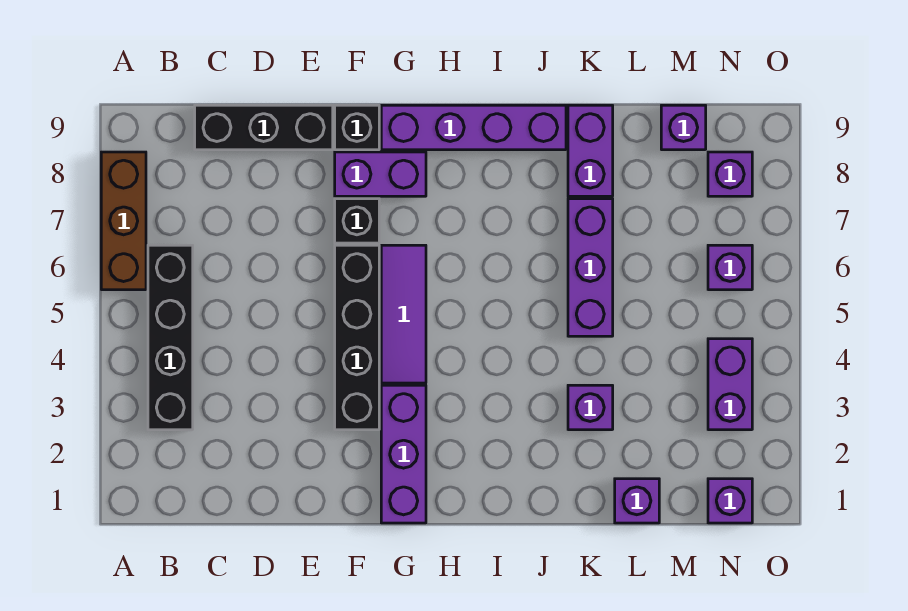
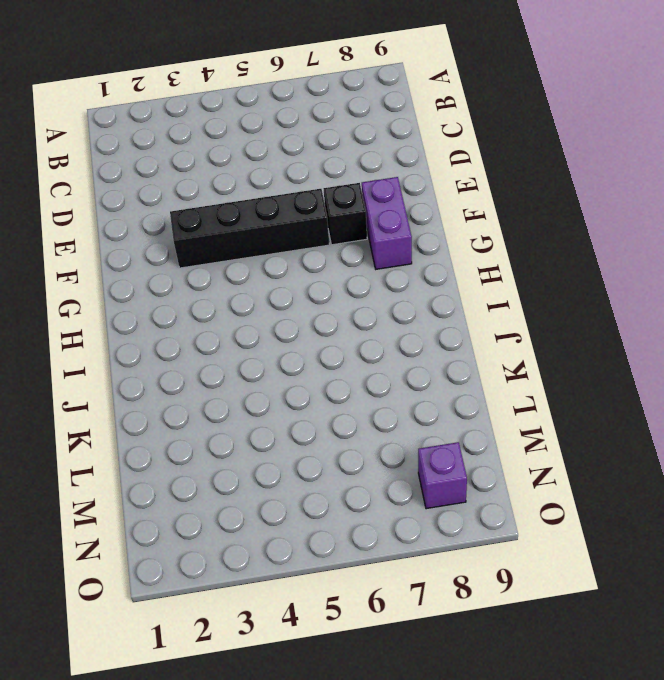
none -> brown brick A6:A8 level 1
none -> black brick B3:B6 level 1
none -> black brick C9:E9 level 1

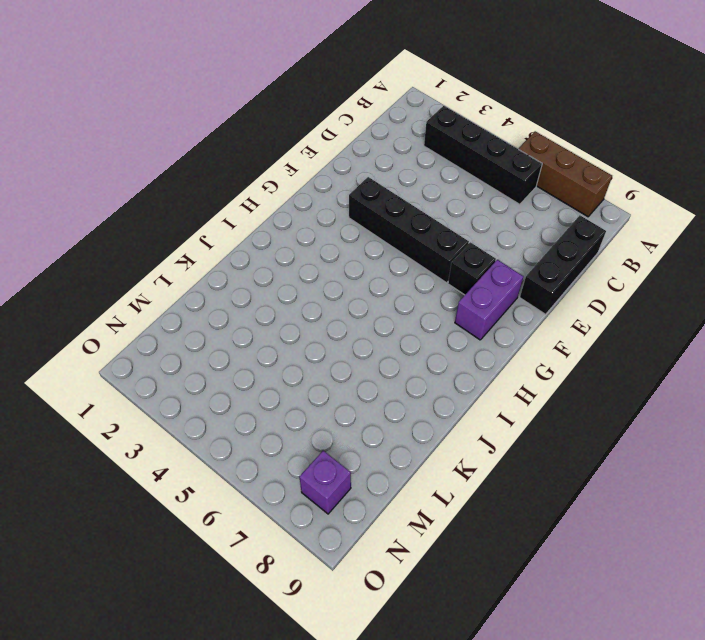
none -> black brick F9 level 1
none -> purple brick G1:G3 level 1
none -> purple tile G4:G6 level 1

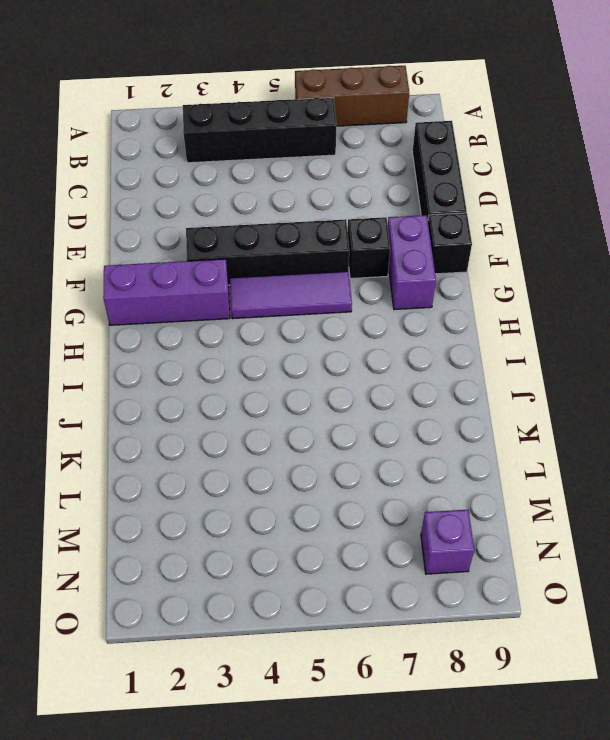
none -> purple brick G9:J9 level 1
none -> purple brick K3 level 1
none -> purple brick K5:K7 level 1

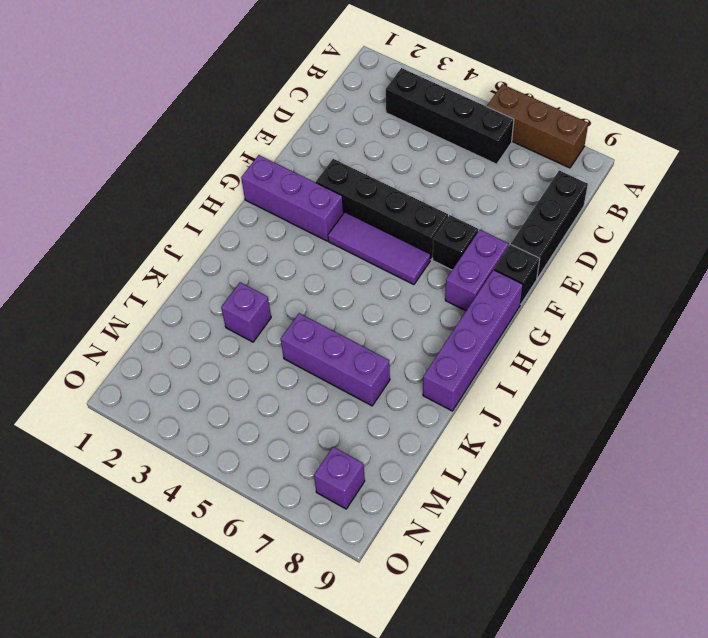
none -> purple brick K8:K9 level 1
none -> purple brick L1 level 1
none -> purple brick M9 level 1

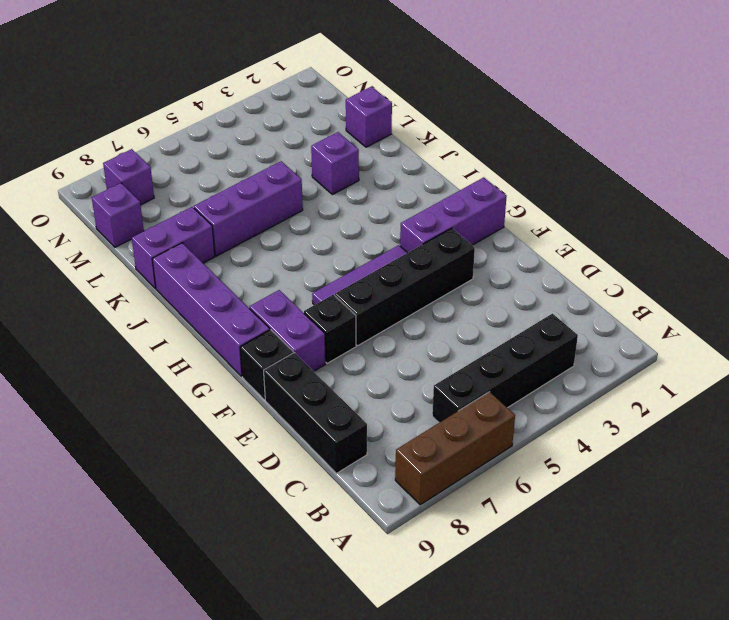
none -> purple brick N1 level 1
none -> purple brick N3:N4 level 1
none -> purple brick N6 level 1

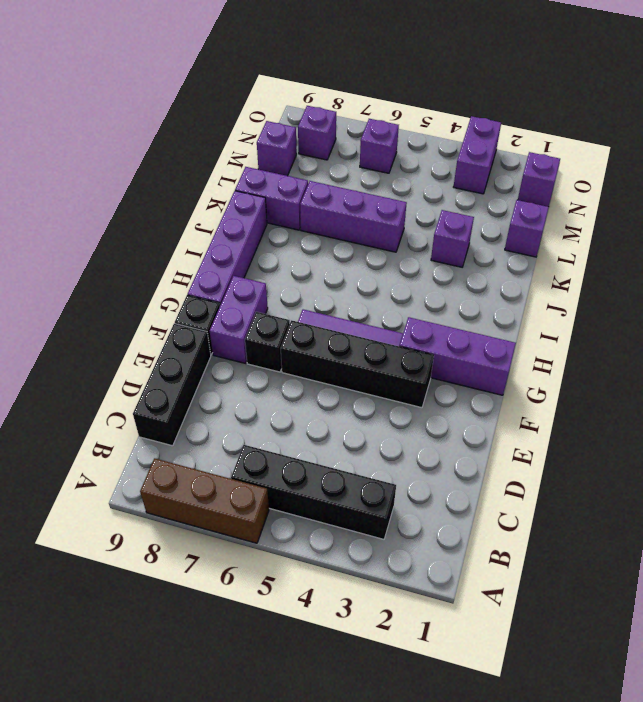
purple brick N3:O3 level 1 -> purple brick N3:N4 level 1

